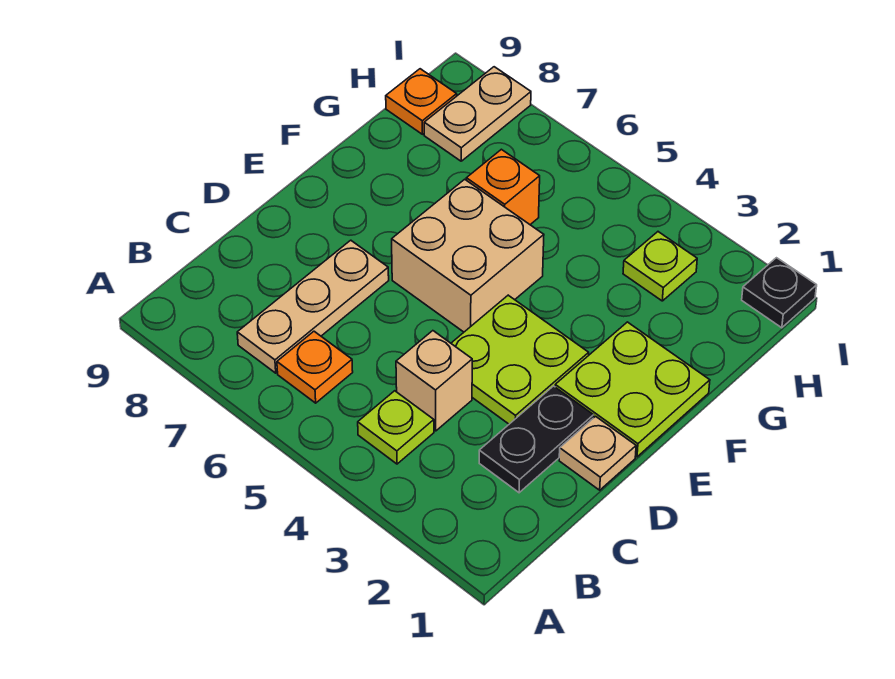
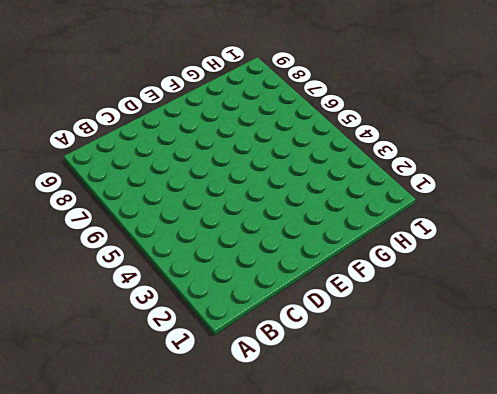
none -> lime plate B4 level 1
none -> orange plate B6 level 1
none -> tan plate B7:D7 level 1

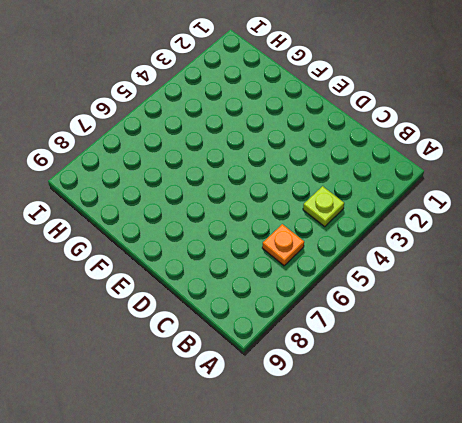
none -> tan plate B7:D7 level 1
none -> black plate C2:D2 level 1
none -> tan brick C4 level 1

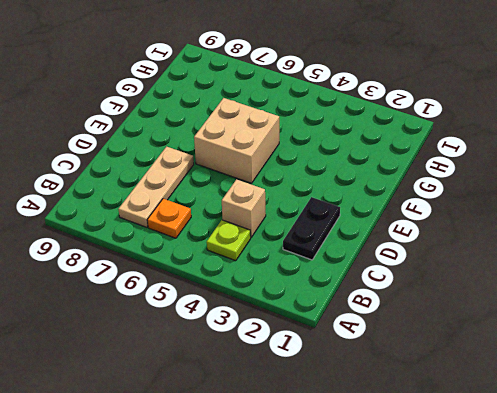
none -> tan plate D1 level 1
none -> lime plate D3:E4 level 1
none -> lime plate E1:F2 level 1

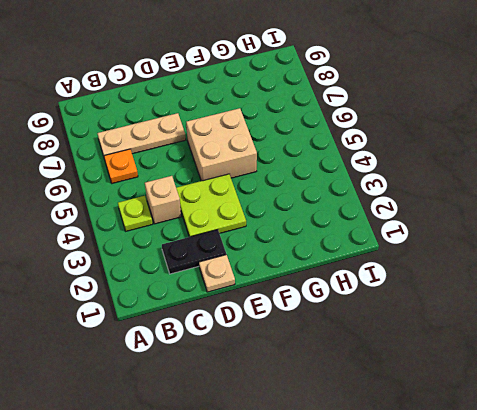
none -> lime plate E1:F2 level 1
none -> orange brick G6 level 1
none -> lime plate H3 level 1

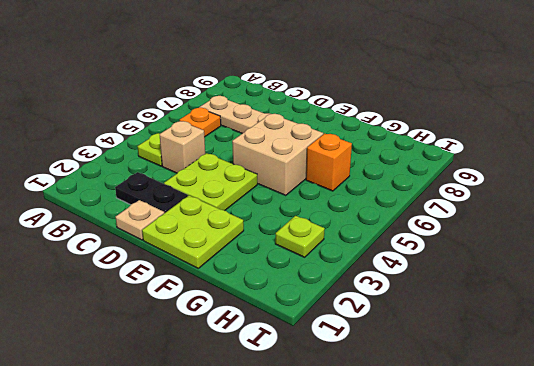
none -> tan plate H8:I8 level 1
none -> orange plate H9 level 1
none -> black plate I1 level 1

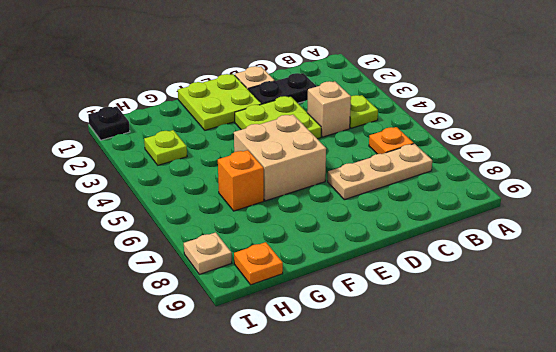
tan plate I8 level 1 -> tan plate H8:I8 level 1

